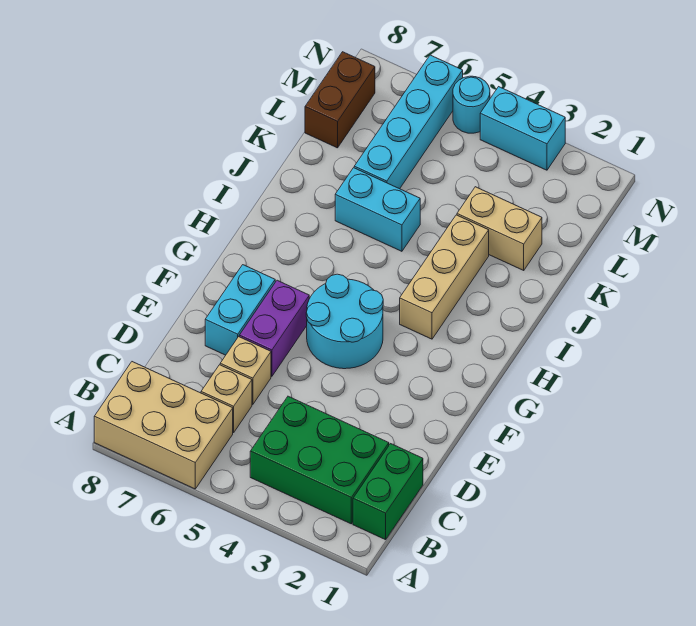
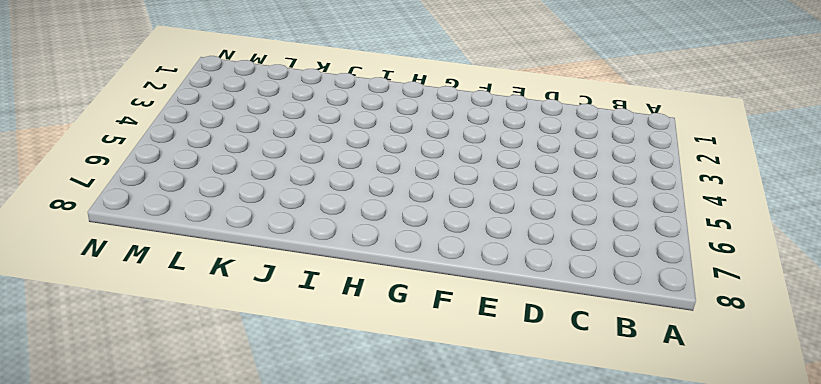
none -> tan brick A6:B8 level 1
none -> green brick B1:C1 level 1
none -> green brick B2:C4 level 1

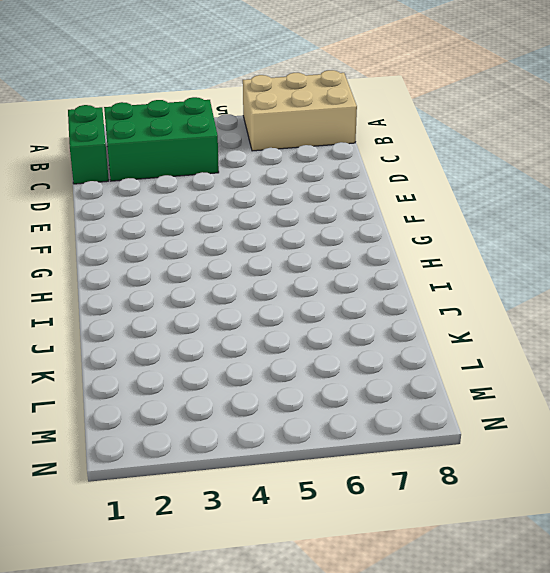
none -> tan brick C6 level 1
none -> tan brick D6 level 1
none -> purple brick E6:F6 level 1

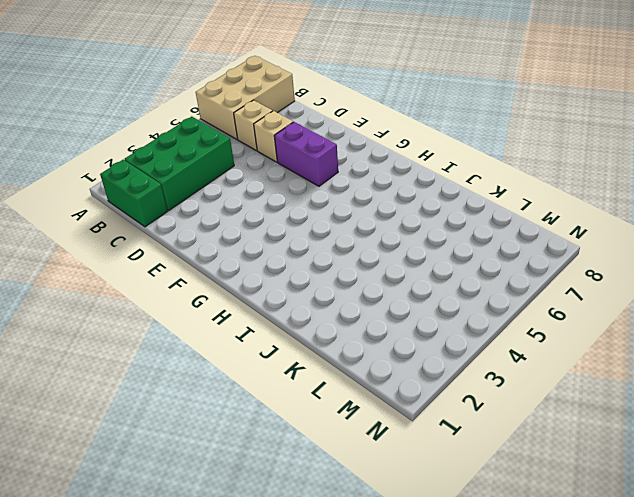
none -> cyan brick E7:F7 level 1
none -> cyan round brick F4:G5 level 1
none -> tan brick H3:J3 level 1

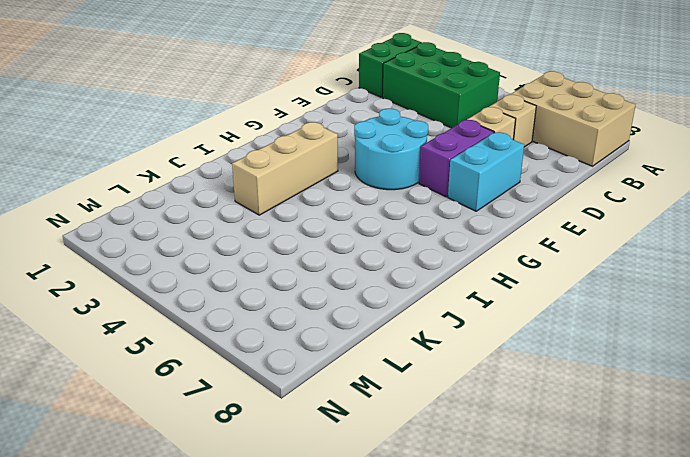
none -> cyan brick J5:J6 level 1
none -> tan brick K2:K3 level 1
none -> cyan brick K6:N6 level 1

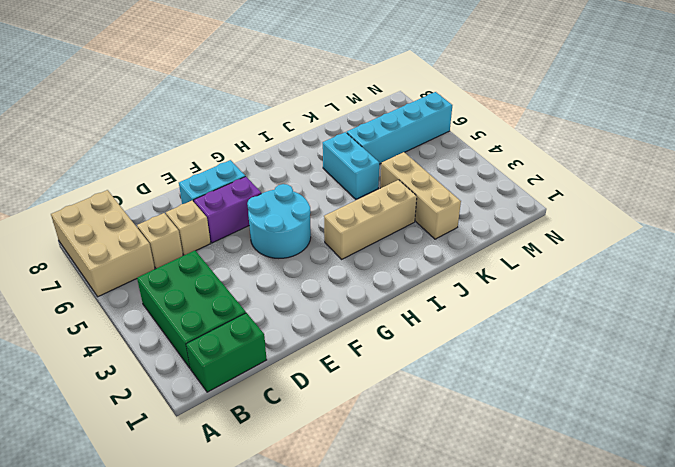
tan brick K2:K4 level 1 -> tan brick K2:K3 level 1
none -> brown brick L8:M8 level 1
none -> cyan brick N3:N4 level 1
none -> cyan round brick N5 level 1

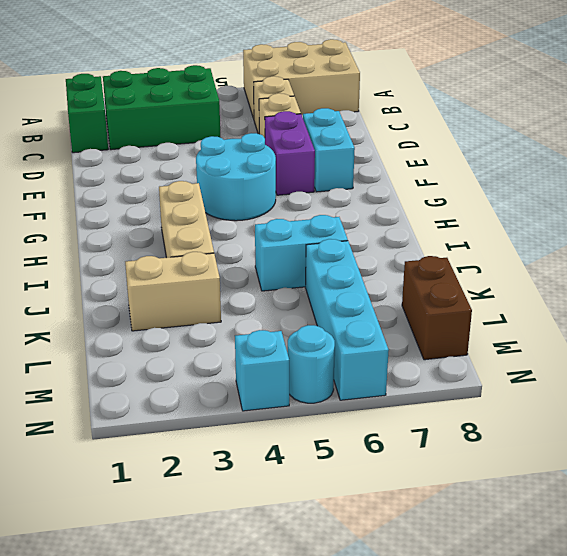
cyan brick N4 level 1 -> cyan brick N3:N4 level 1

